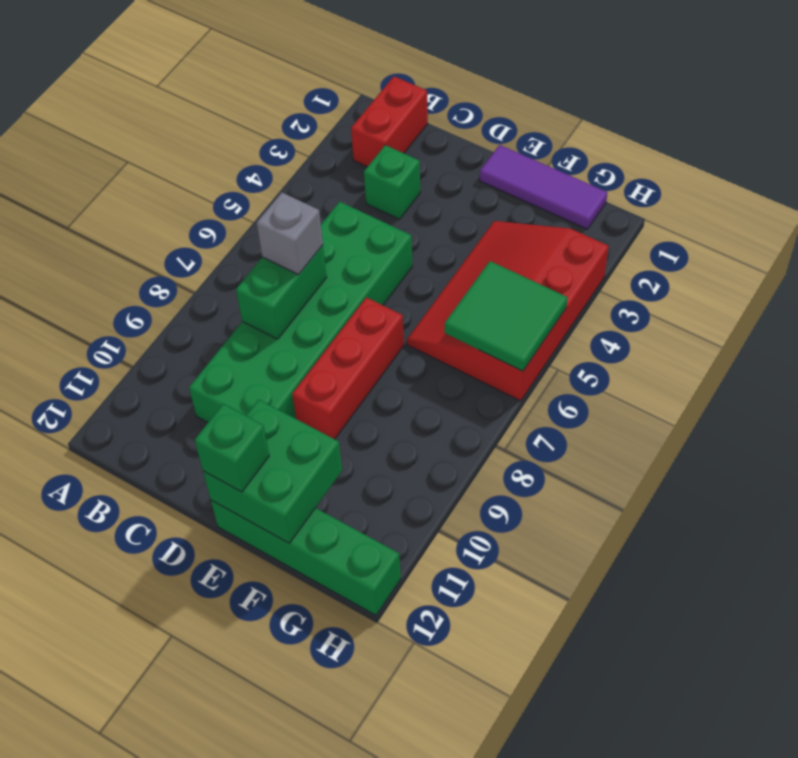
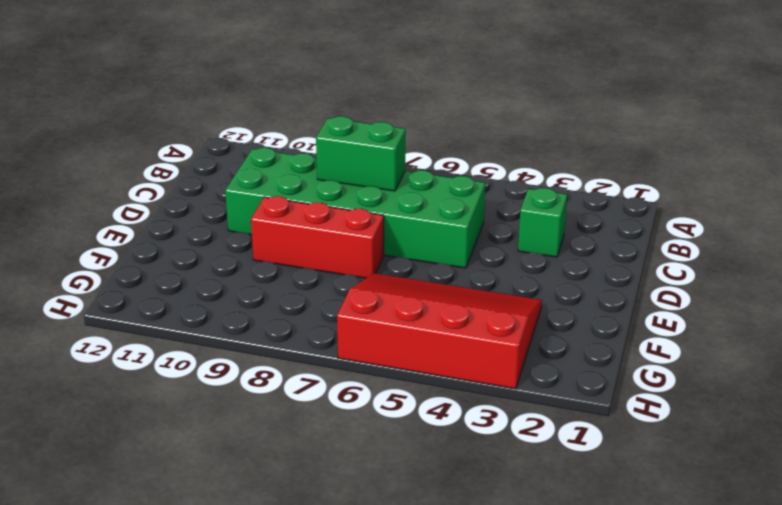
none -> red brick B1:B2 level 1
none -> purple tile E1:G1 level 1
none -> green brick E12:H12 level 1

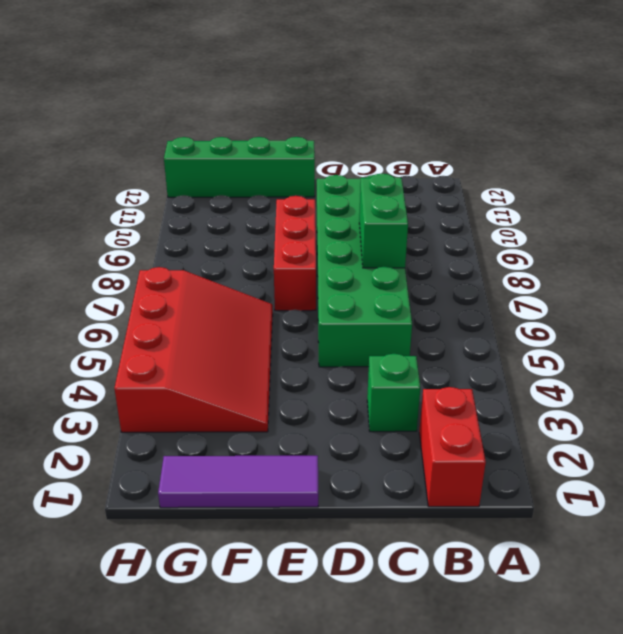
none -> green brick E11:F12 level 2
none -> green tile G5:H6 level 2
none -> grey brick C7 level 3

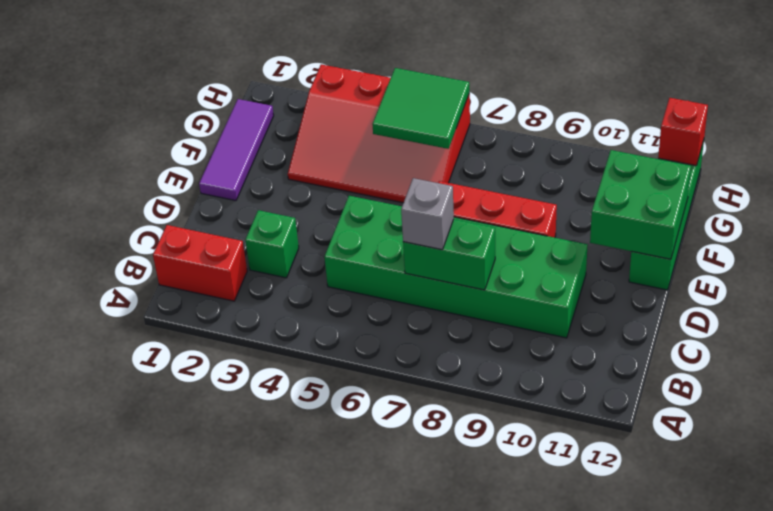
red brick H12 level 2 -> none
none -> green brick E12 level 3

